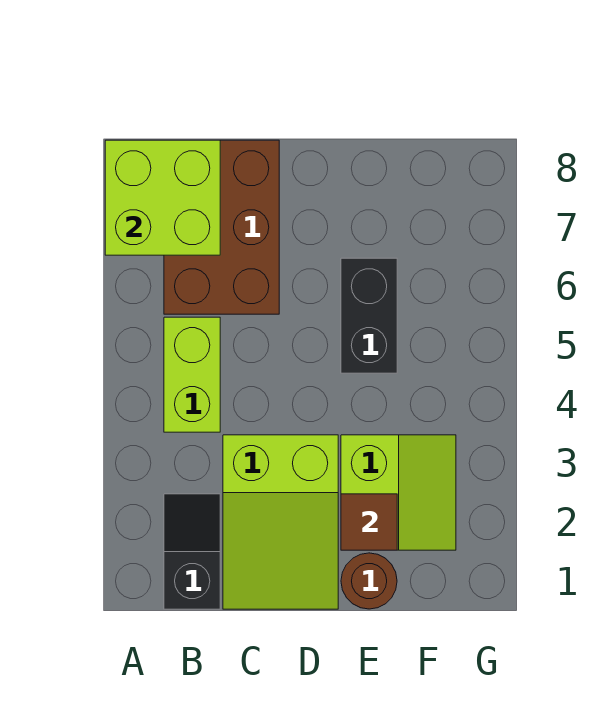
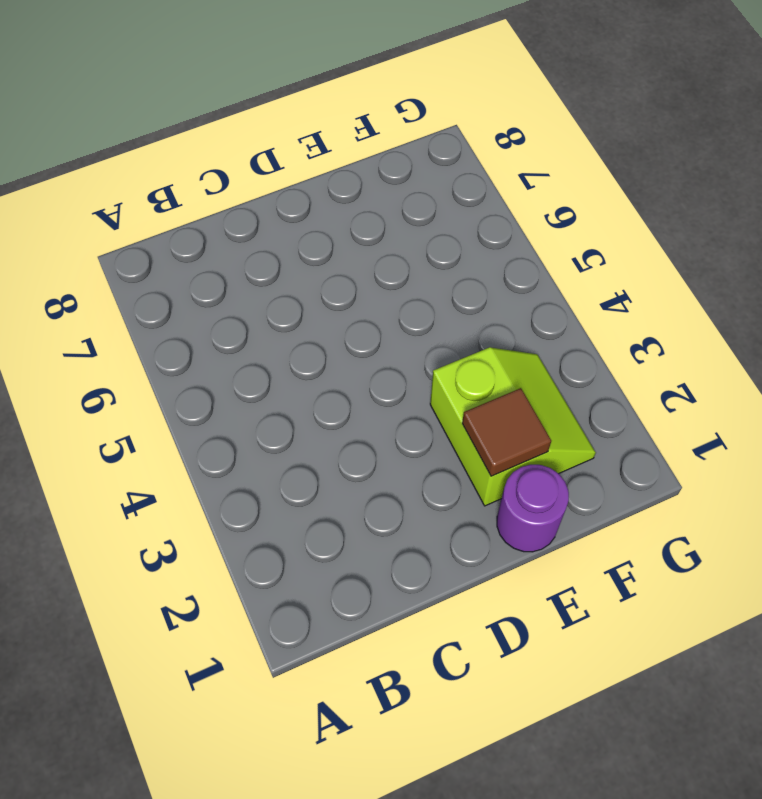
purple round brick E1 level 1 -> brown round brick E1 level 1
none -> black slope B1:B2 level 1 top 1
none -> lime brick B4:B5 level 1

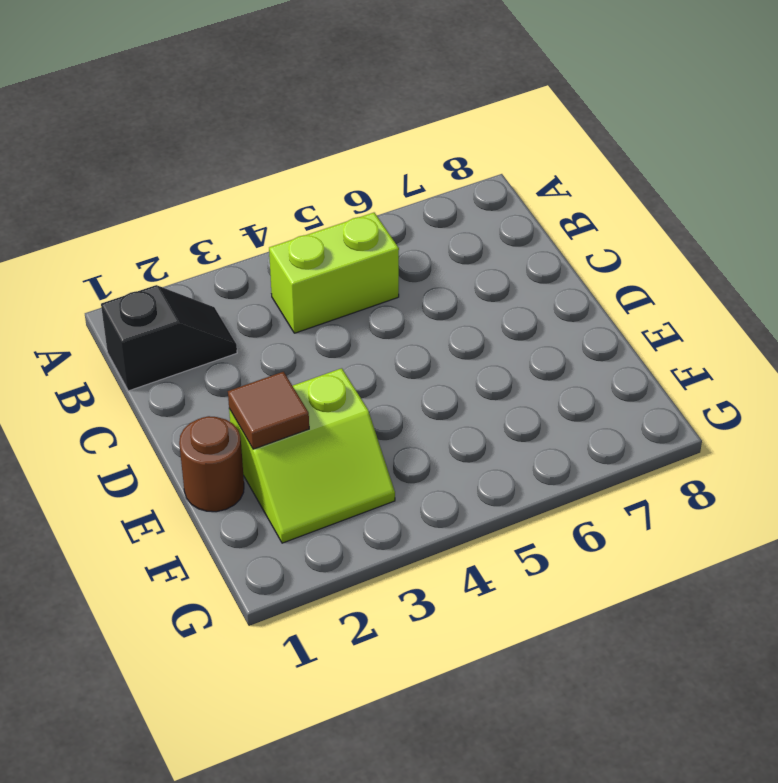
none -> brown brick B6:C8 level 1
none -> lime slope C1:D3 level 1 top 3

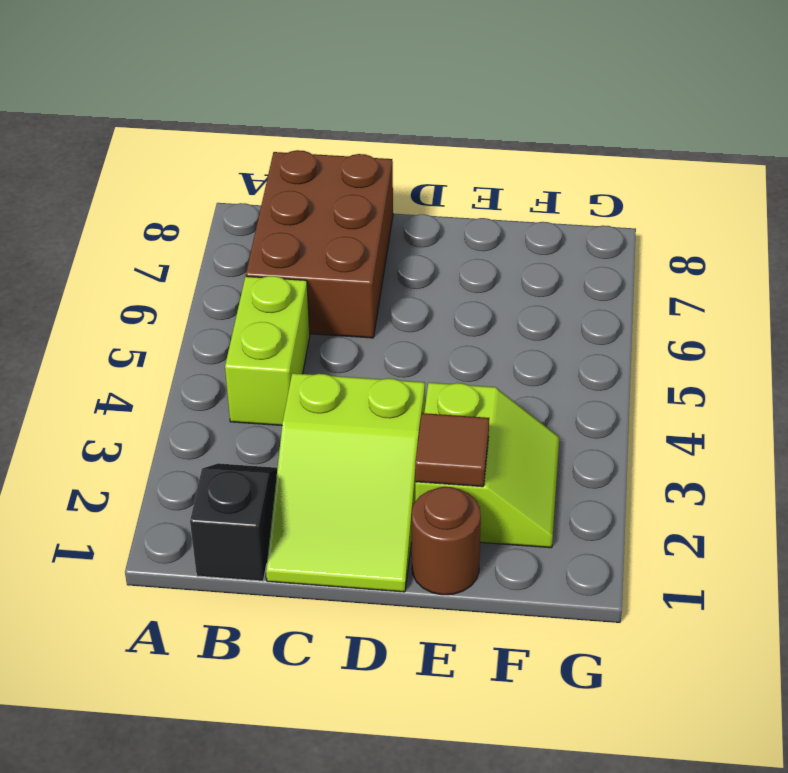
none -> black brick E5:E6 level 1
none -> lime brick A7:B8 level 2

